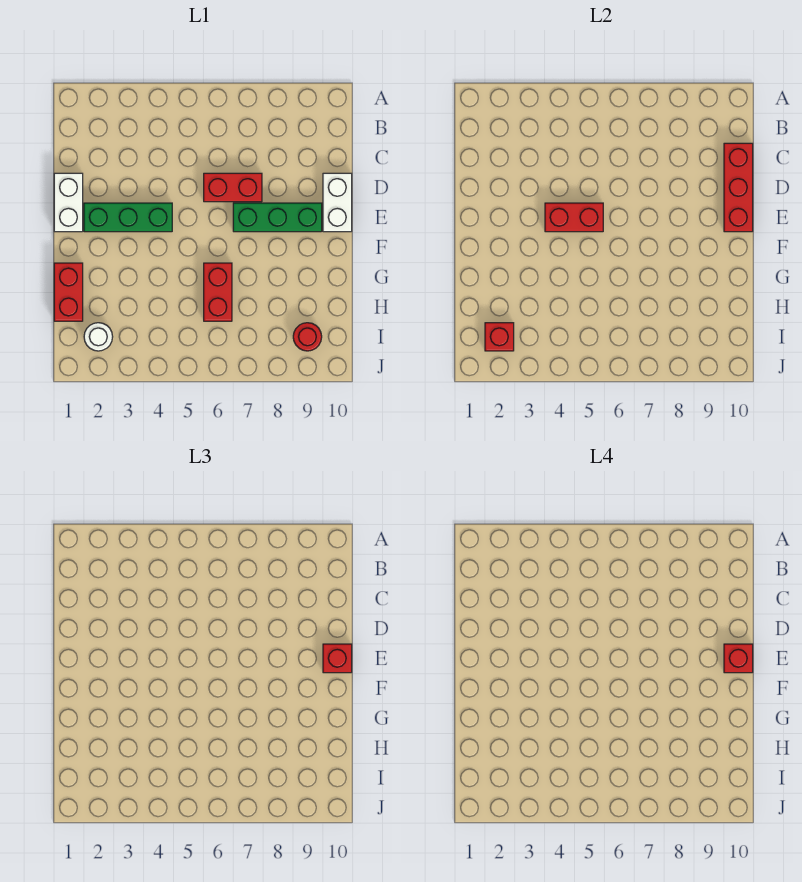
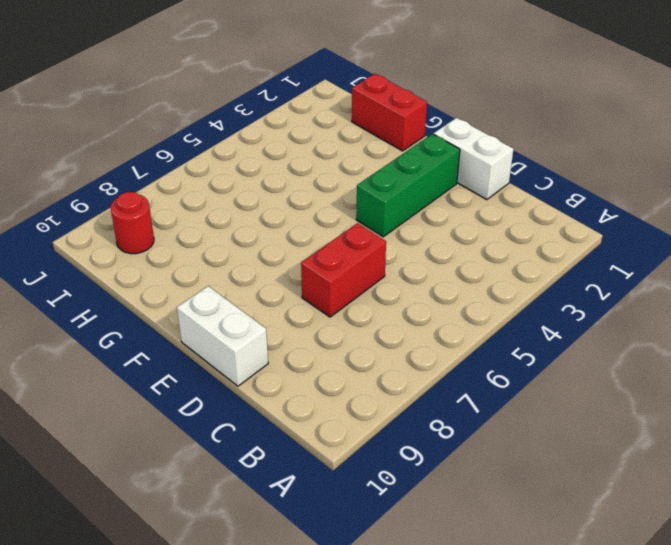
none -> green brick E7:E9 level 1
none -> red brick G6:H6 level 1
none -> white round brick I2 level 1

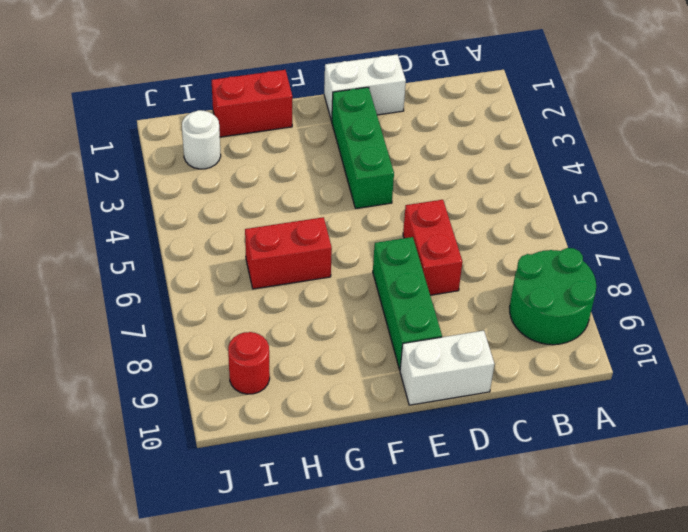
green round brick A8:B9 level 1 -> none
none -> red brick C10:E10 level 2
none -> red brick E4:E5 level 2
none -> red brick I2 level 2

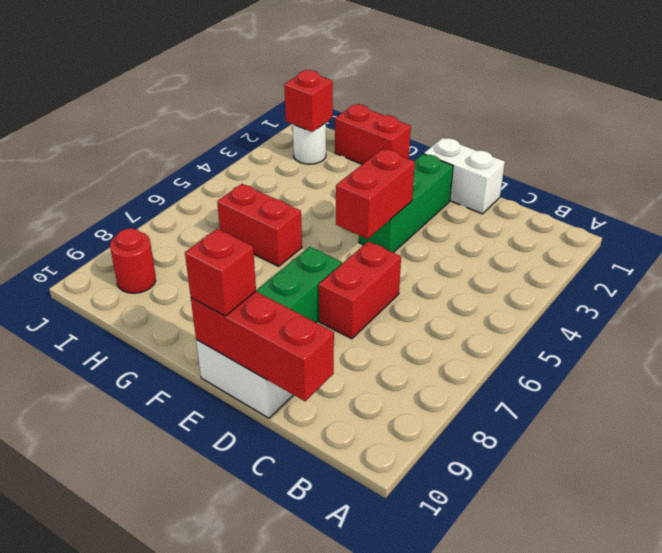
none -> red brick E10 level 4

